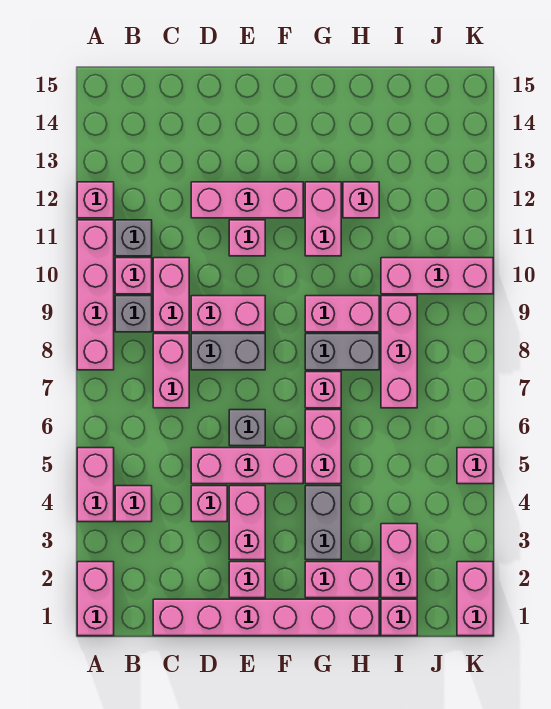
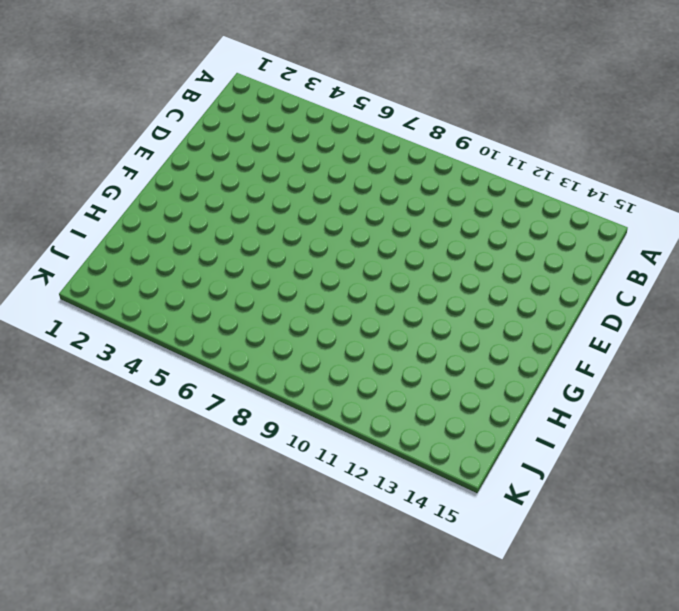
none -> pink brick A1:A2 level 1
none -> pink brick A4:A5 level 1
none -> pink brick A8:A11 level 1
none -> pink brick A12 level 1

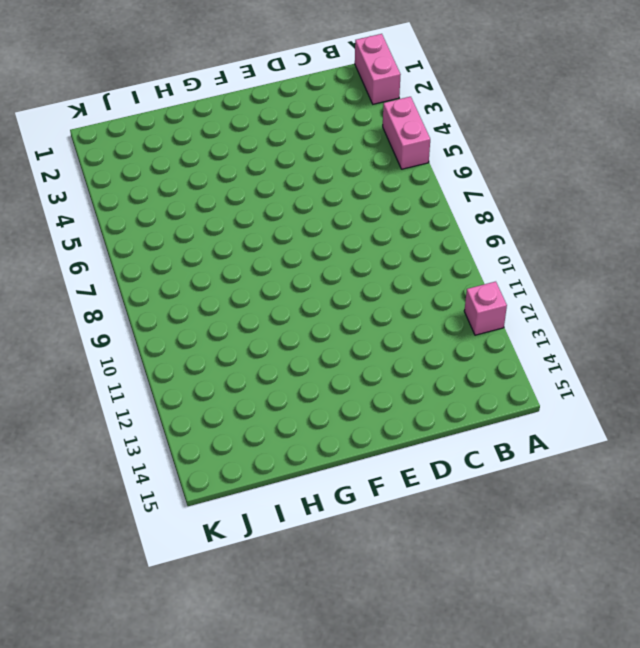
none -> pink brick A8:A11 level 1
none -> pink brick B4 level 1
none -> grey brick B9 level 1
none -> pink brick B10 level 1

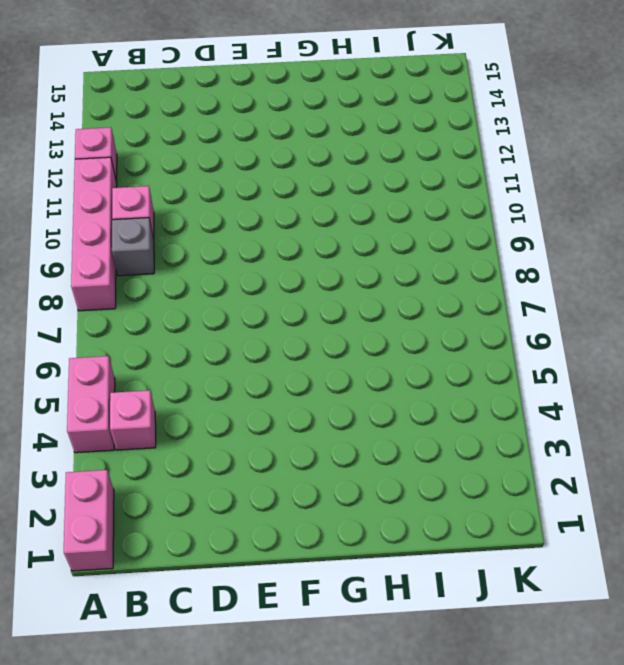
none -> grey brick B11 level 1
none -> pink brick C1:H1 level 1
none -> pink brick C7:C8 level 1
none -> pink brick C9:C10 level 1

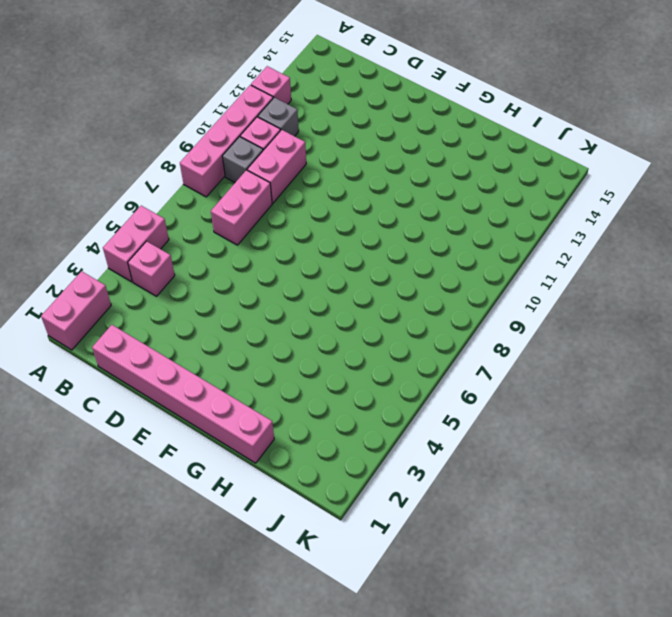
none -> pink brick D4 level 1
none -> pink brick D5:F5 level 1
none -> grey brick D8:E8 level 1
none -> pink brick D9:E9 level 1

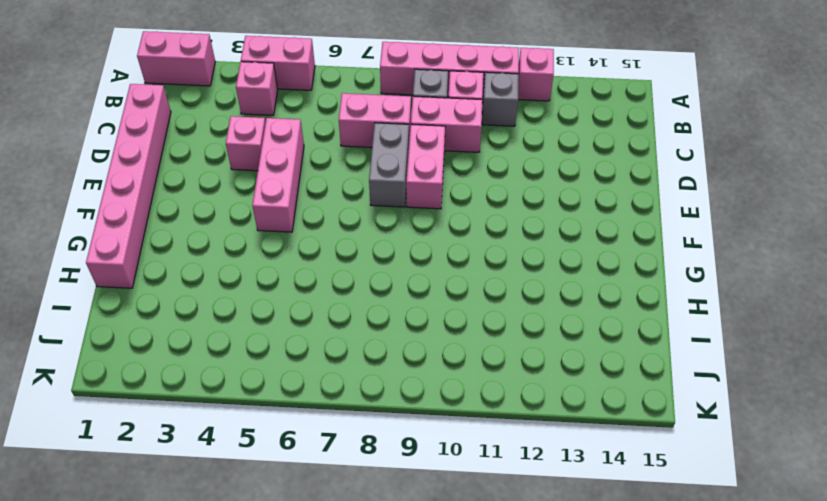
none -> pink brick D12:F12 level 1
none -> pink brick E2 level 1
none -> pink brick E3:E4 level 1
none -> grey brick E6 level 1

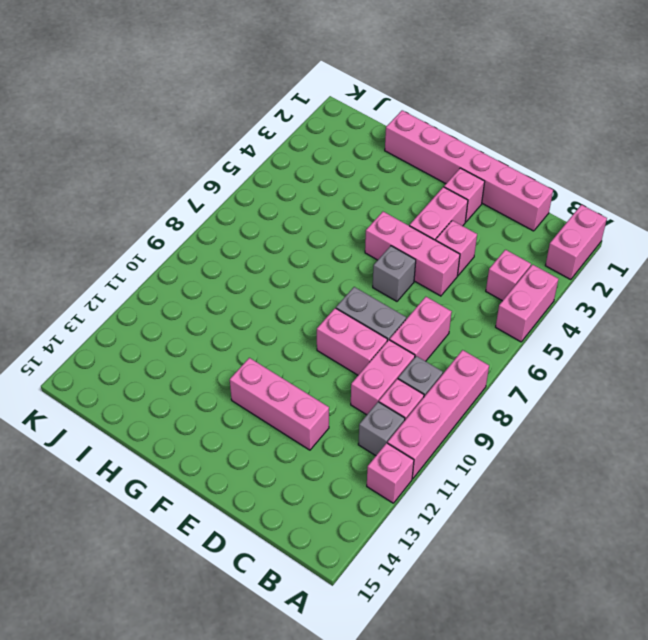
none -> pink brick E11 level 1
none -> pink brick G2:H2 level 1
none -> grey brick G3:G4 level 1
none -> pink brick G5:G6 level 1

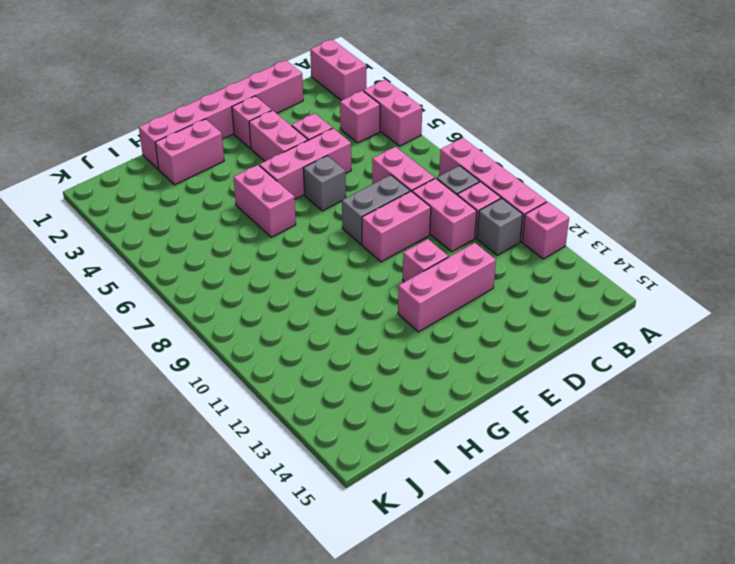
none -> grey brick G3:G4 level 1
none -> pink brick G7 level 1
none -> grey brick G8:H8 level 1
none -> pink brick G9:H9 level 1

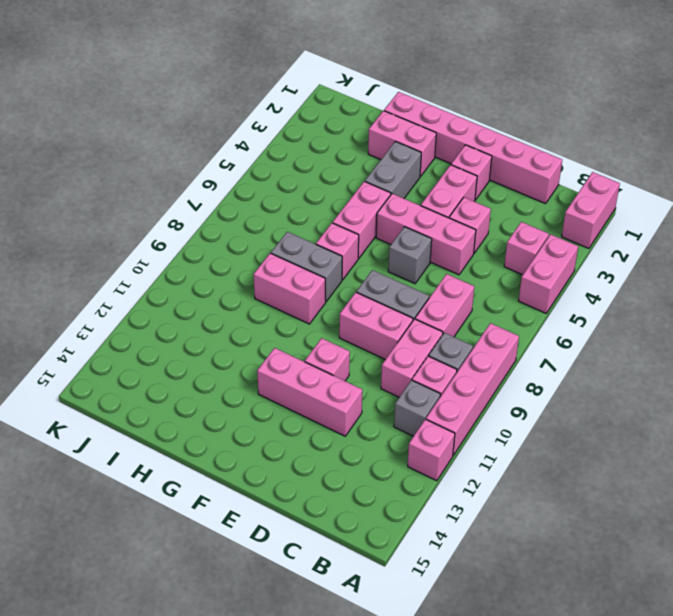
none -> pink brick G11:G12 level 1
none -> pink brick H12 level 1
none -> pink brick I1 level 1
none -> pink brick I2:I3 level 1

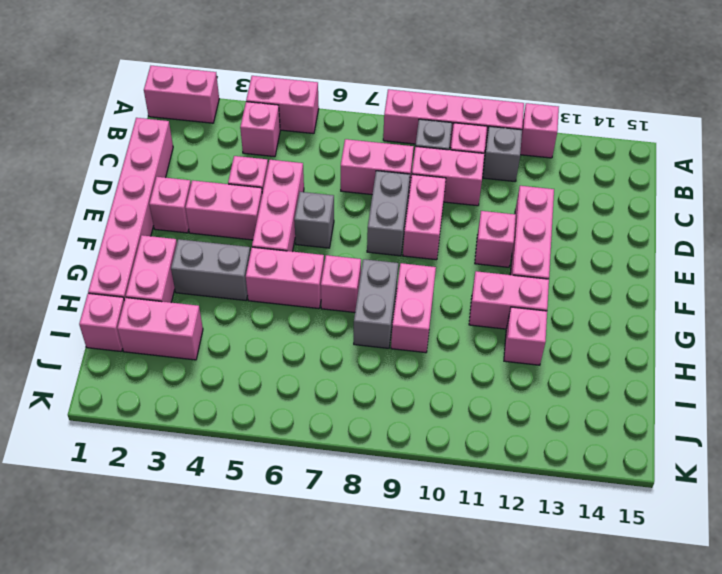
none -> pink brick I7:I9 level 1
none -> pink brick I10:K10 level 1
none -> pink brick K1:K2 level 1
none -> pink brick K5 level 1

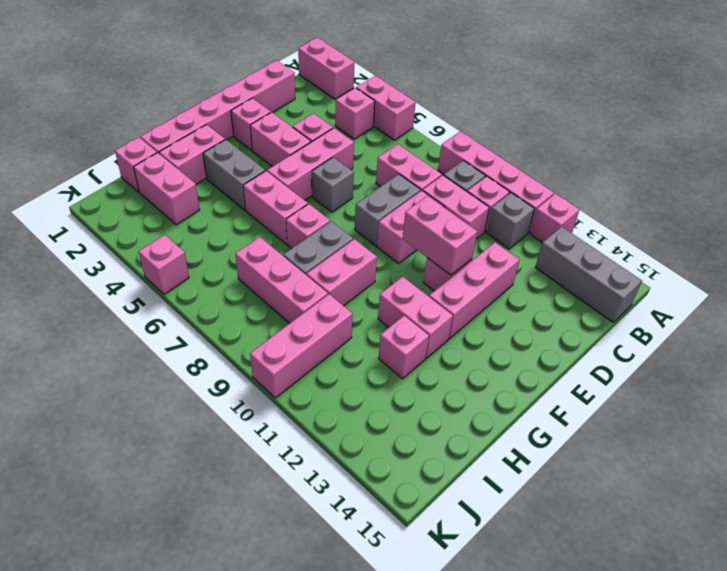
grey brick B13:B15 level 1 -> none
pink brick E10:E11 level 2 -> pink brick K1:K2 level 1

